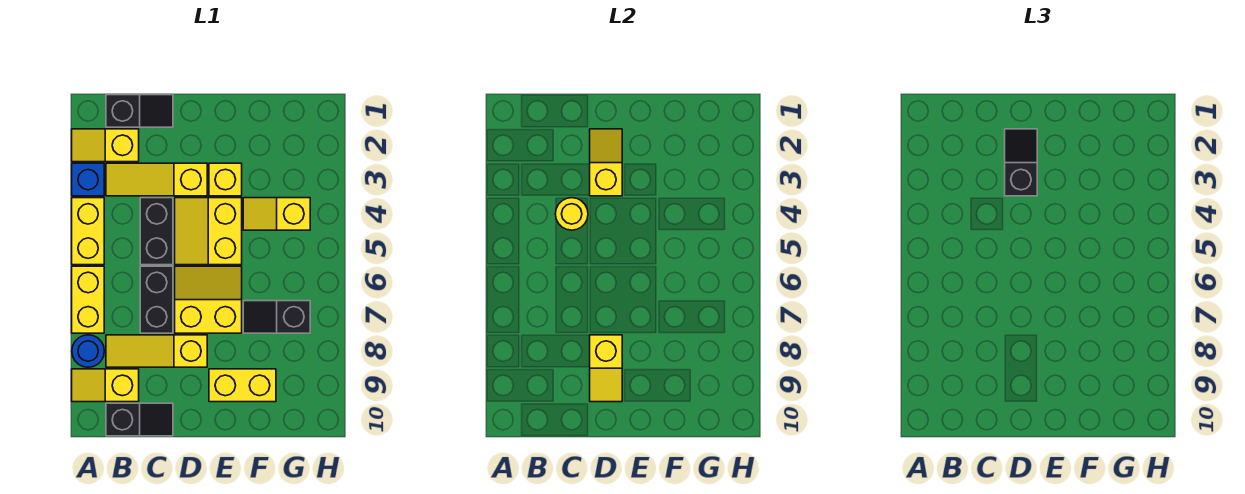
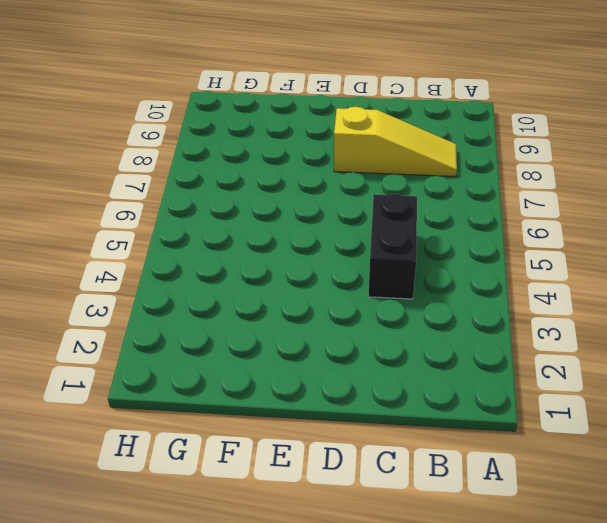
none -> yellow slope A2:B2 level 1 top B
none -> blue brick A3 level 1
none -> yellow brick A4:A5 level 1

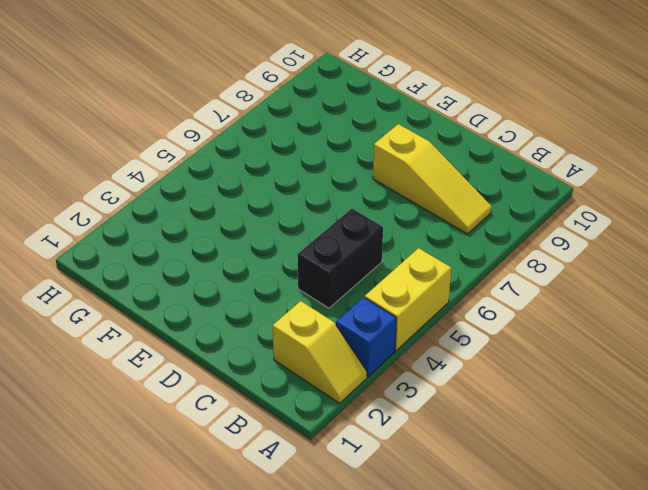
none -> yellow brick A6:A7 level 1
none -> blue round brick A8 level 1
none -> yellow slope A9:B9 level 1 top B

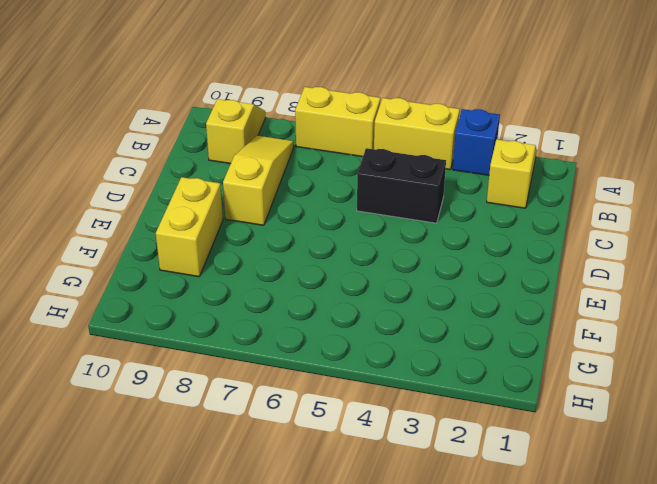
none -> blue round brick A8 level 1
none -> black slope B1:C1 level 1 top B
none -> yellow slope B3:D3 level 1 top D

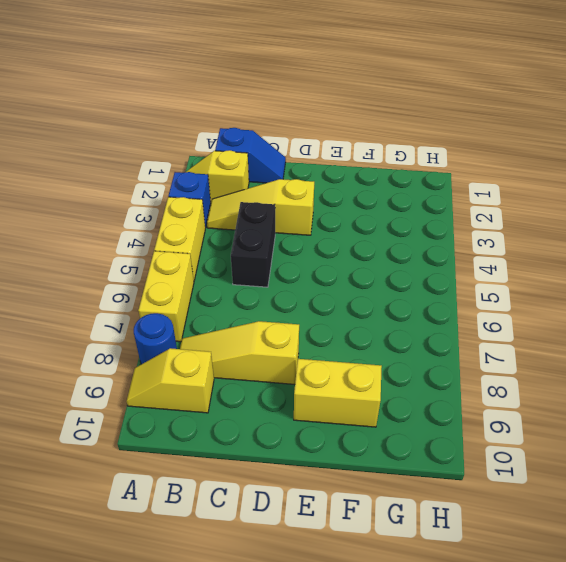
blue slope B1:C1 level 1 top B -> black slope B1:C1 level 1 top B
none -> black slope B10:C10 level 1 top B
none -> black brick C6:C7 level 1
none -> yellow slope D4:E5 level 1 top E

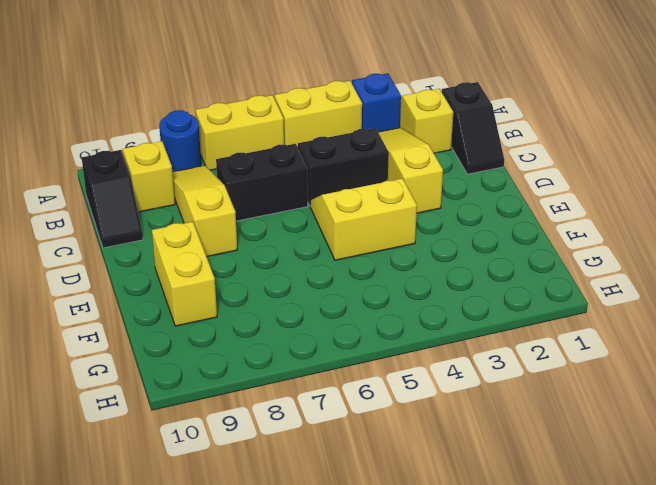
none -> yellow slope D6:E7 level 1 top 7
none -> yellow brick E3 level 1
none -> yellow slope F4:G4 level 1 top G

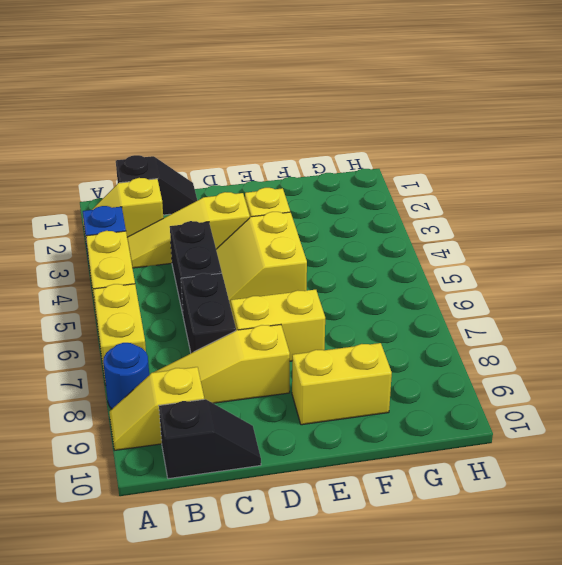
none -> yellow slope F4:G4 level 1 top G
none -> black slope F7:G7 level 1 top G
none -> yellow round brick C4 level 2

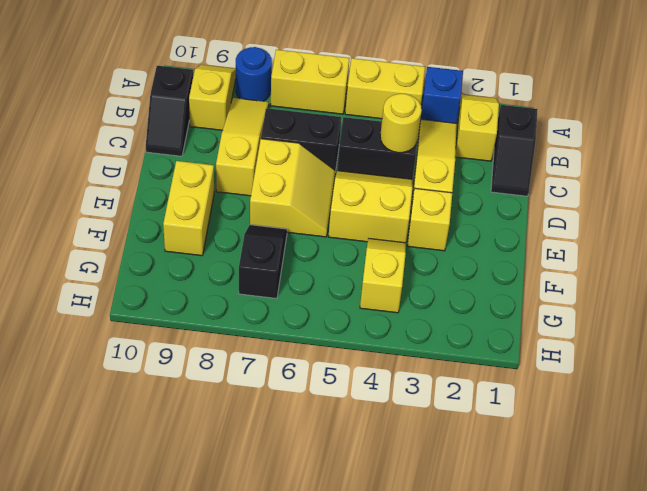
none -> yellow slope D2:D3 level 2 top 3
none -> yellow slope D8:D9 level 2 top 8
none -> black slope D2:D3 level 3 top 3

